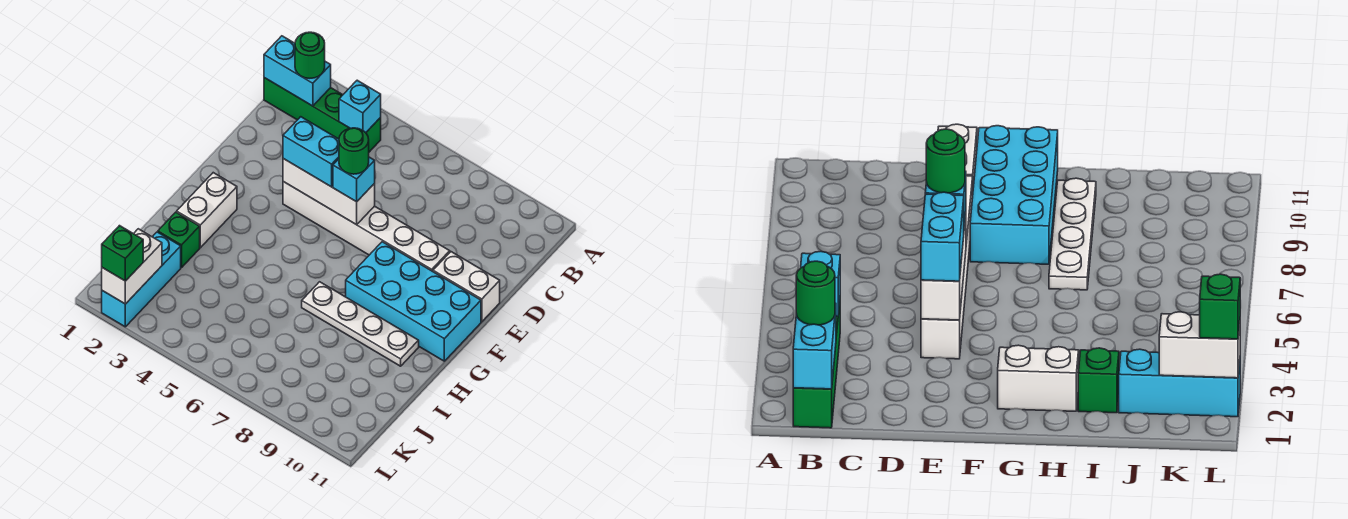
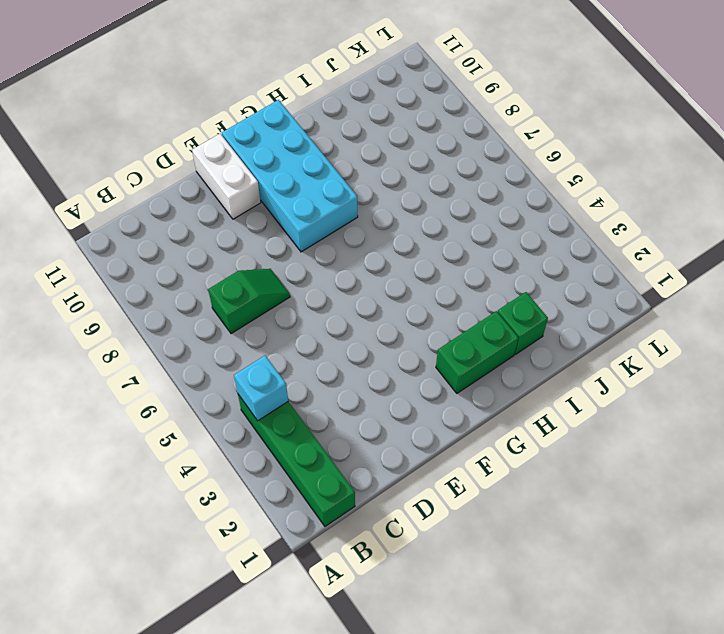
green slope C7:D7 level 1 top C -> none
green brick G2:H2 level 1 -> white brick G2:H2 level 1
none -> white brick E4:E9 level 1
none -> white plate H7:H10 level 1
none -> cyan brick J2:L2 level 1

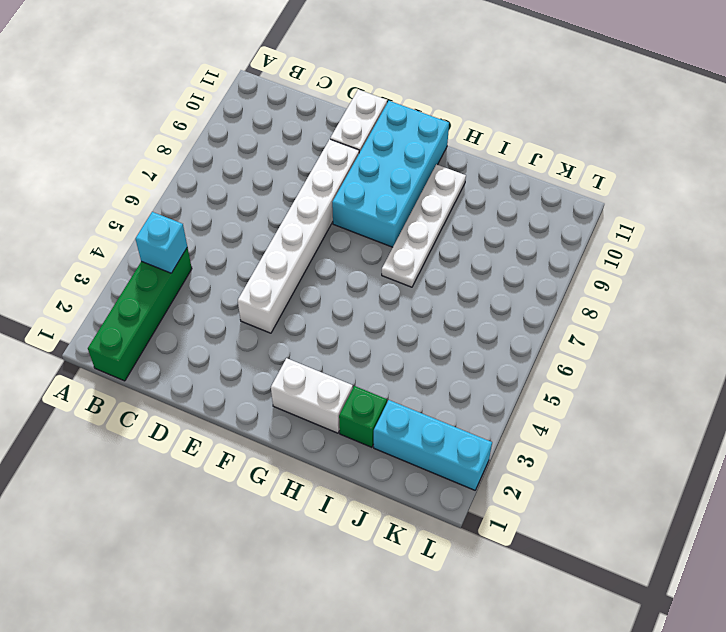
none -> cyan brick B1:B2 level 2
none -> white brick E4:E6 level 2
none -> white brick K2:L2 level 2

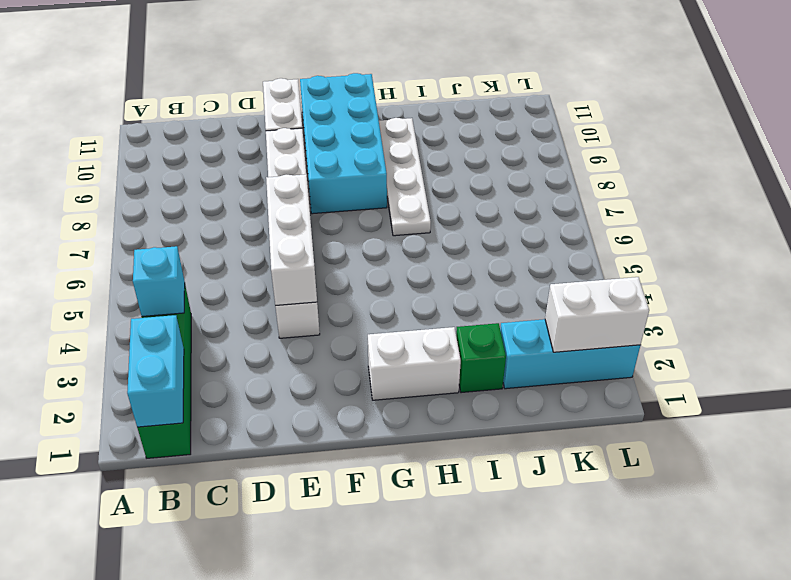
none -> green round brick B2 level 3
none -> cyan brick E4:E5 level 3
none -> cyan brick E6 level 3

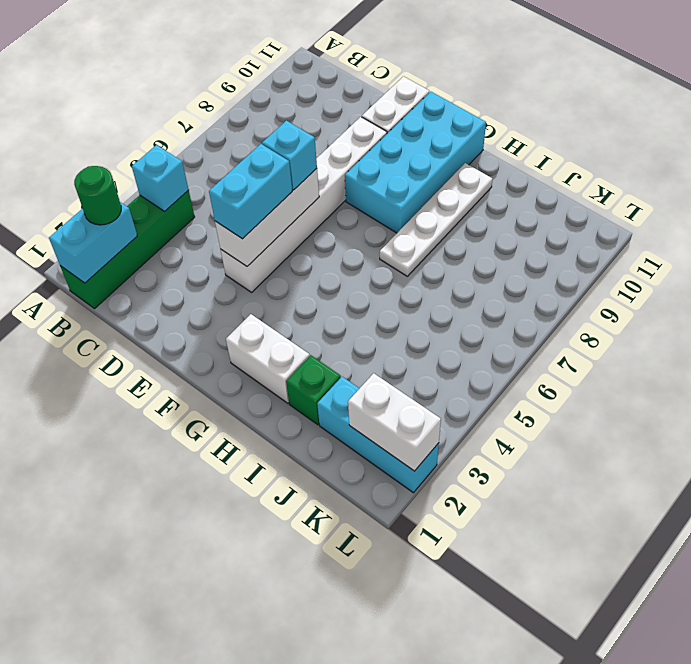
none -> green brick L2 level 3
none -> green round brick E6 level 4

